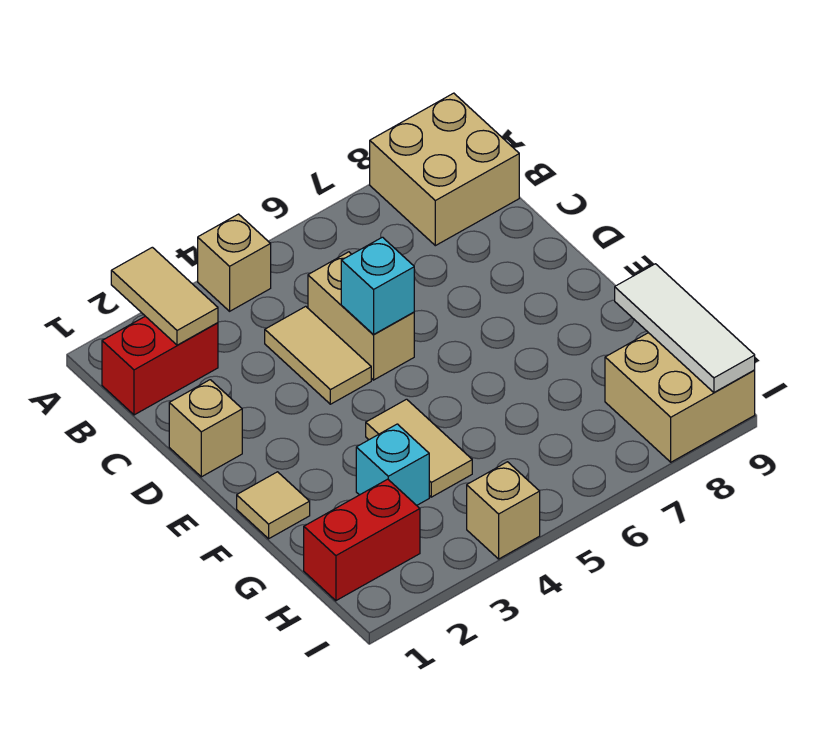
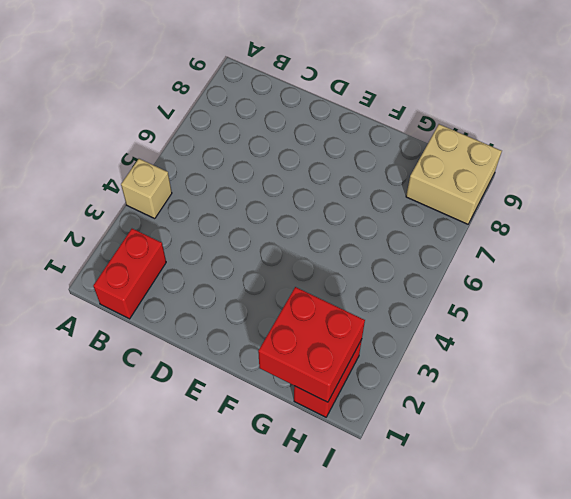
red brick G1:H2 level 2 -> none
none -> tan brick A8:B9 level 1
none -> tan tile C4:D4 level 1
none -> tan brick C5:D5 level 1

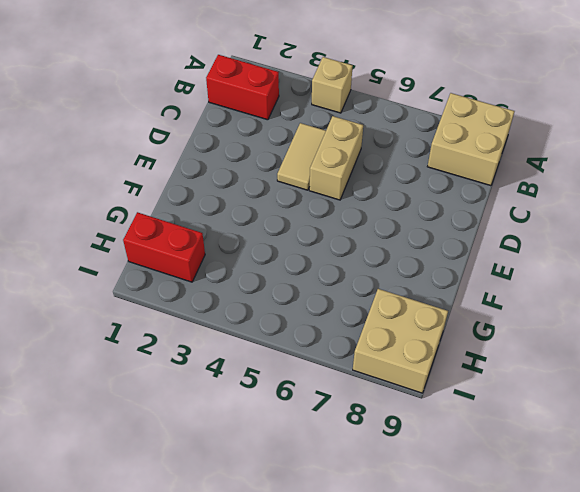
none -> tan brick D1 level 1
none -> tan tile F1 level 1
none -> tan tile F4:G4 level 1

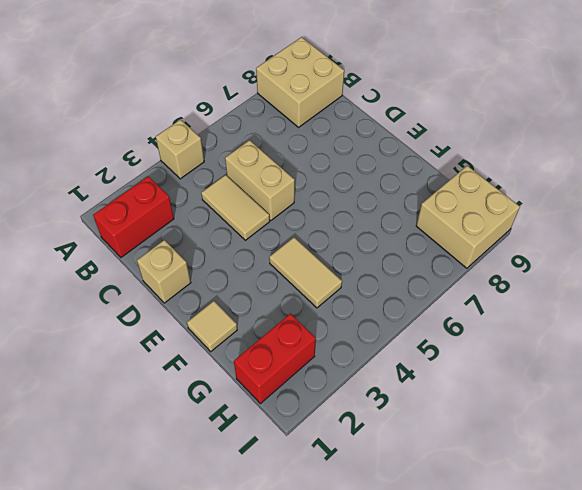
none -> cyan brick G3 level 1
none -> tan brick I4 level 1
none -> tan tile A2:B2 level 2

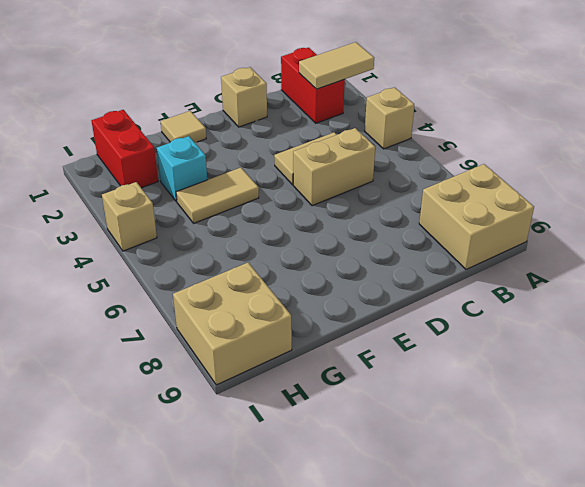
none -> cyan brick D5 level 2
none -> white tile G9:I9 level 2

